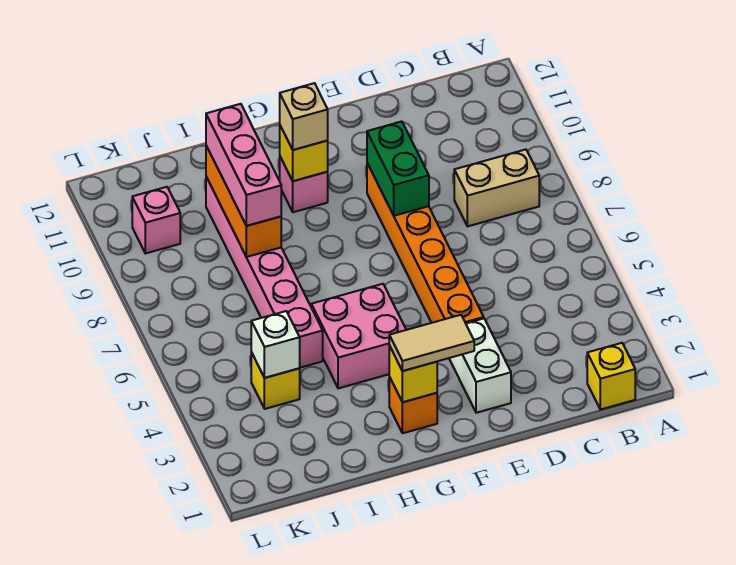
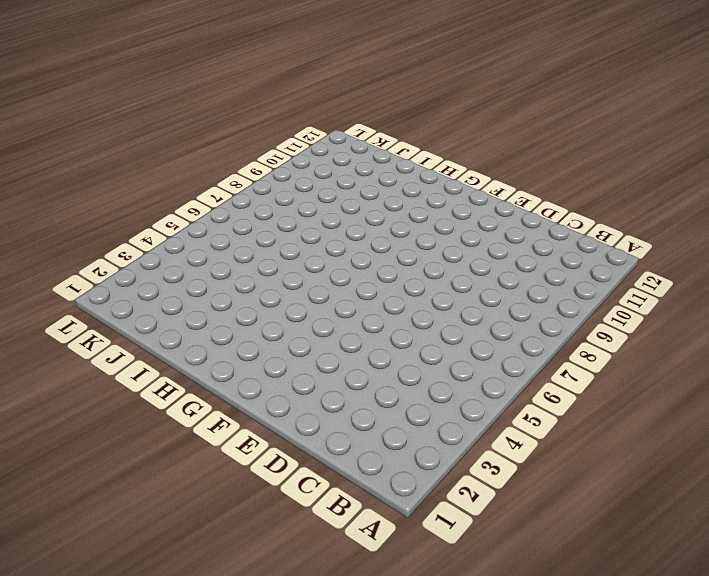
none -> yellow brick B1 level 1
none -> tan brick B8:C8 level 1
none -> white brick E2:E3 level 1

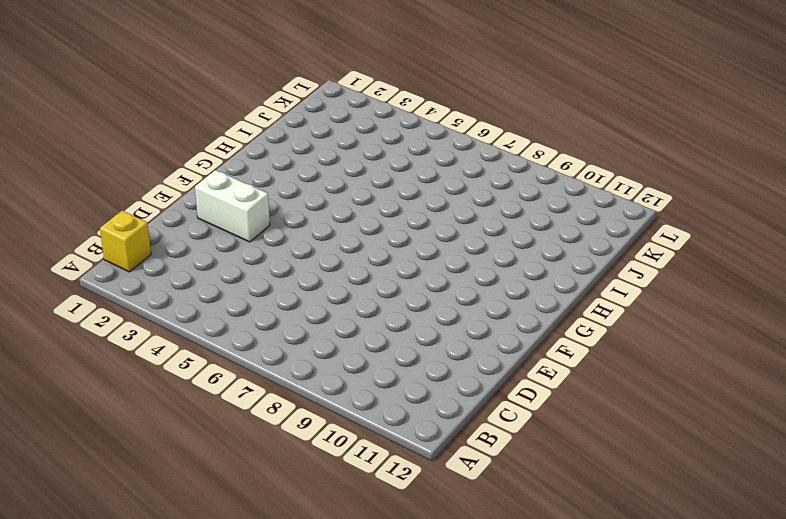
none -> tan brick B8:C8 level 1
none -> orange brick E4:E9 level 1
none -> orange brick G2 level 1

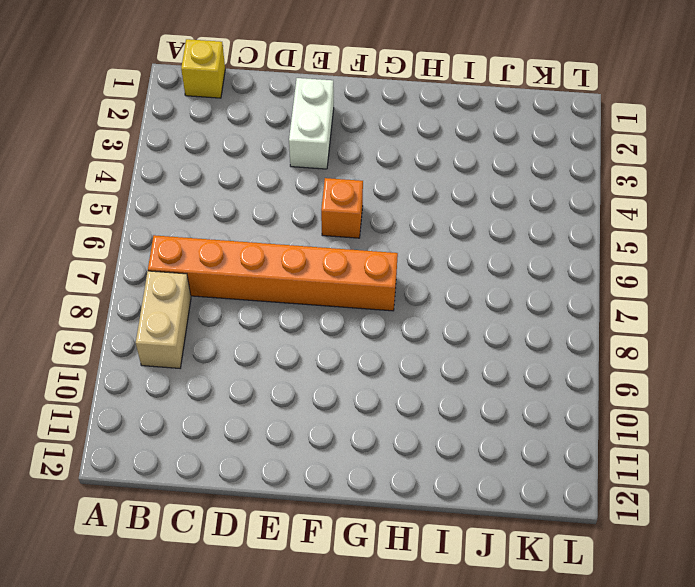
orange brick B7:G7 level 1 -> orange brick E4:E9 level 1
tan brick B8:B9 level 1 -> tan brick B8:C8 level 1
orange brick F5 level 1 -> orange brick G2 level 1
none -> pink brick G4:H5 level 1
none -> pink brick G10 level 1
none -> pink brick I5:I10 level 1

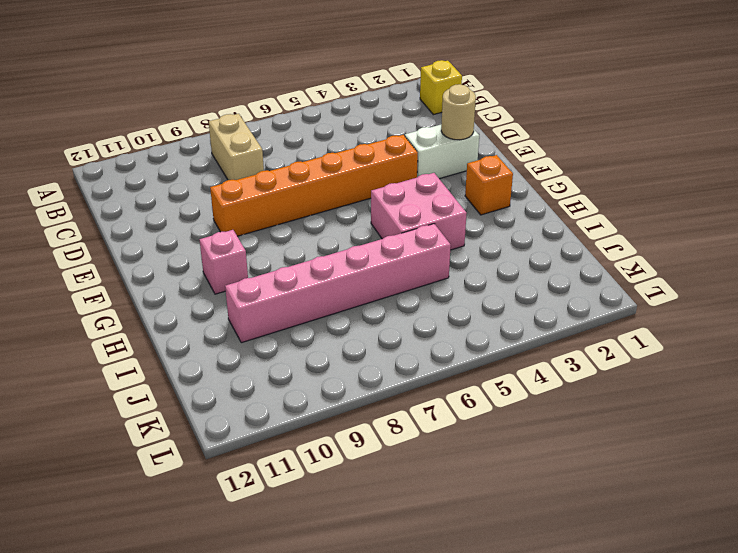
tan round brick E2 level 2 -> none
none -> yellow brick J4 level 1
none -> pink brick K10 level 1
none -> green brick E8:E9 level 2

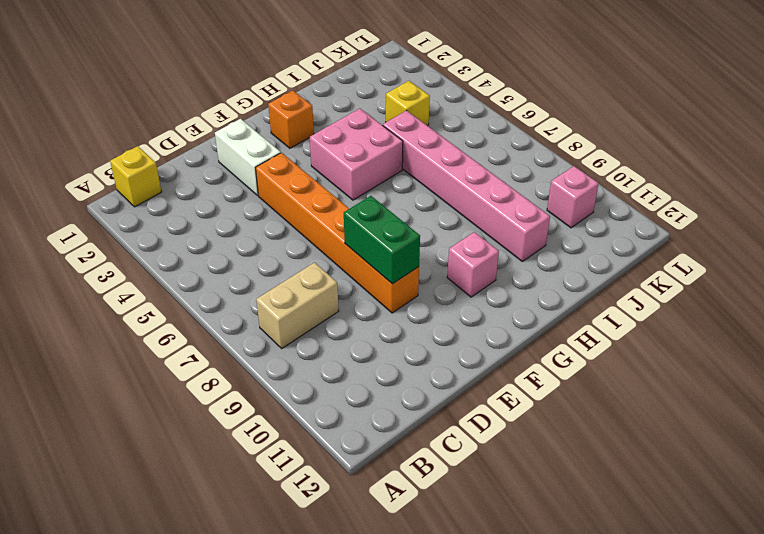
none -> yellow brick G2 level 2
none -> yellow brick G10 level 2
none -> orange brick I8:I10 level 2

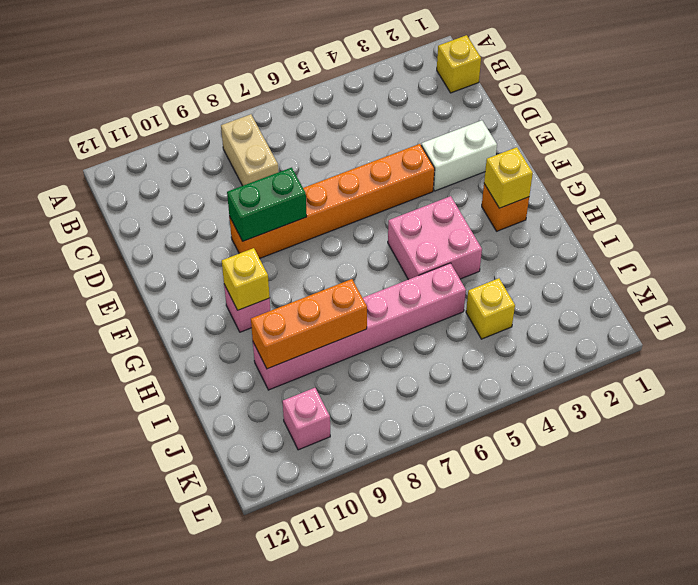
none -> white brick J4 level 2
none -> tan tile F2:G2 level 3
none -> tan brick G10 level 3

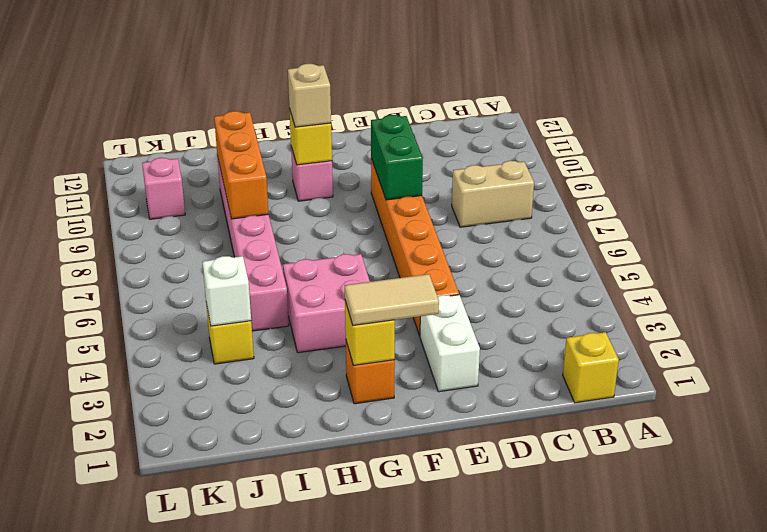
none -> pink brick I8:I10 level 3

